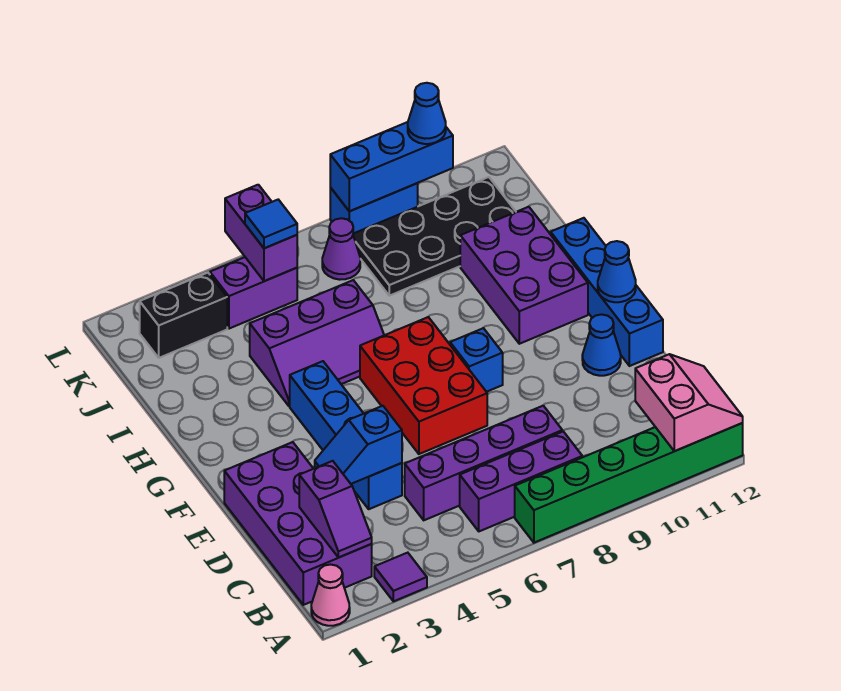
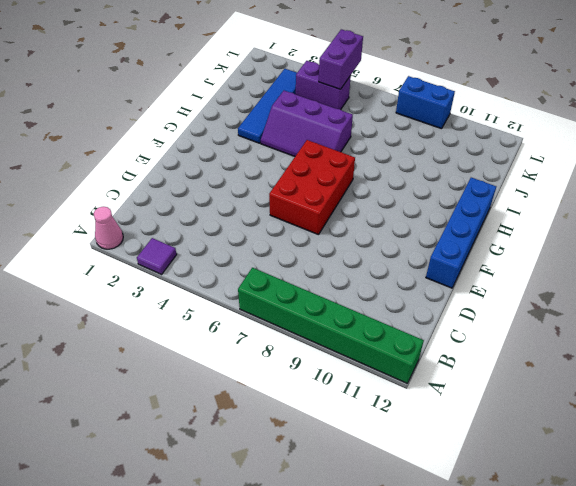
blue tile H3:K3 level 1 -> black brick K2:K3 level 1
none -> purple brick B1:E2 level 1
none -> purple brick B6:B8 level 1
none -> purple brick C5:C8 level 1

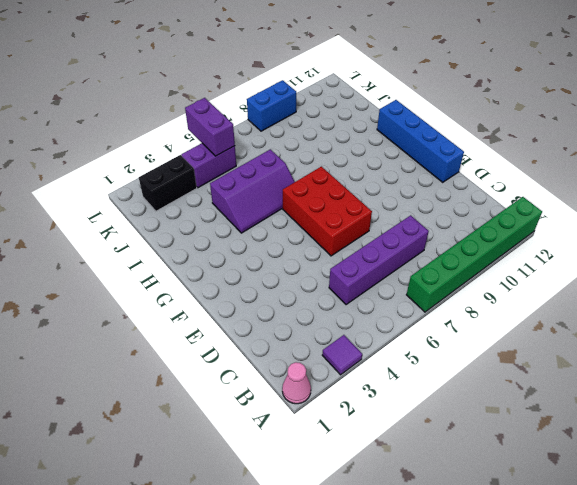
none -> purple brick B1:E2 level 1
none -> purple brick B6:B8 level 1
none -> blue brick D4:G4 level 1

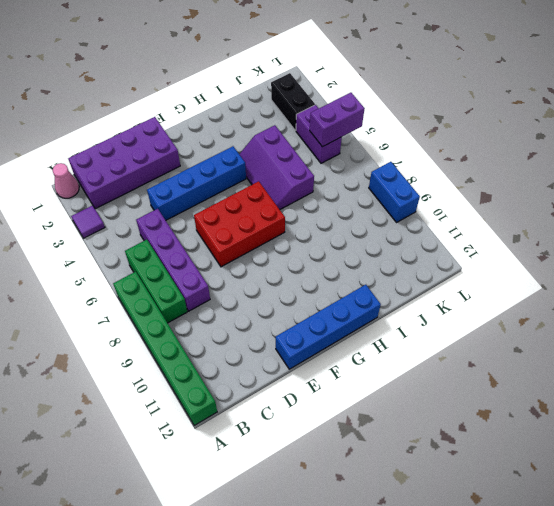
green brick B6:B8 level 1 -> purple brick B6:B8 level 1
none -> blue cone E11 level 1
none -> blue brick F8 level 1
none -> purple brick G10:I11 level 1

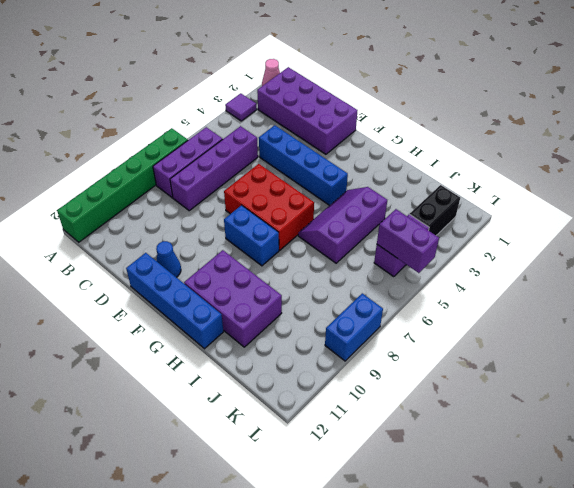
blue brick F8:G8 level 1 -> blue brick F8 level 1
none -> black plate J8:K11 level 1
none -> purple cone K7 level 1
none -> pink slope A11:B12 level 2 top 11

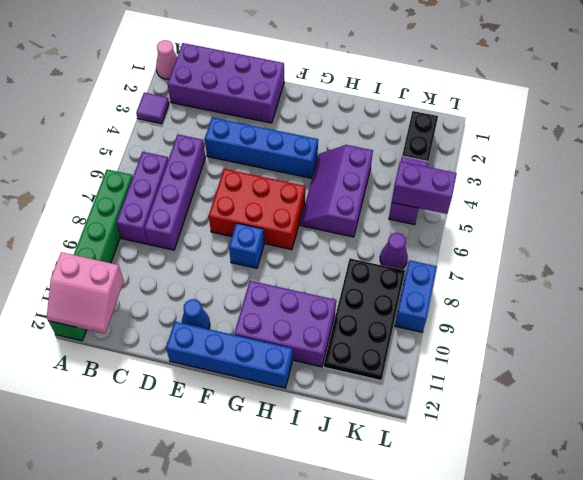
none -> purple slope B2:C2 level 2 top C
none -> blue slope D3:D4 level 2 top 4
none -> blue cone F12 level 2

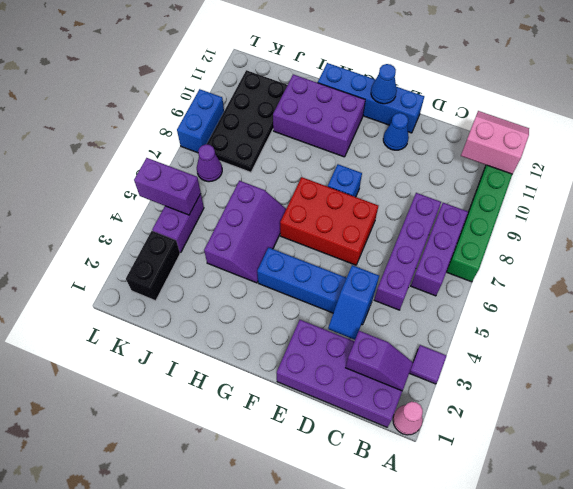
none -> blue brick L8:L10 level 2
none -> blue tile K5 level 3
none -> blue cone L10 level 3

